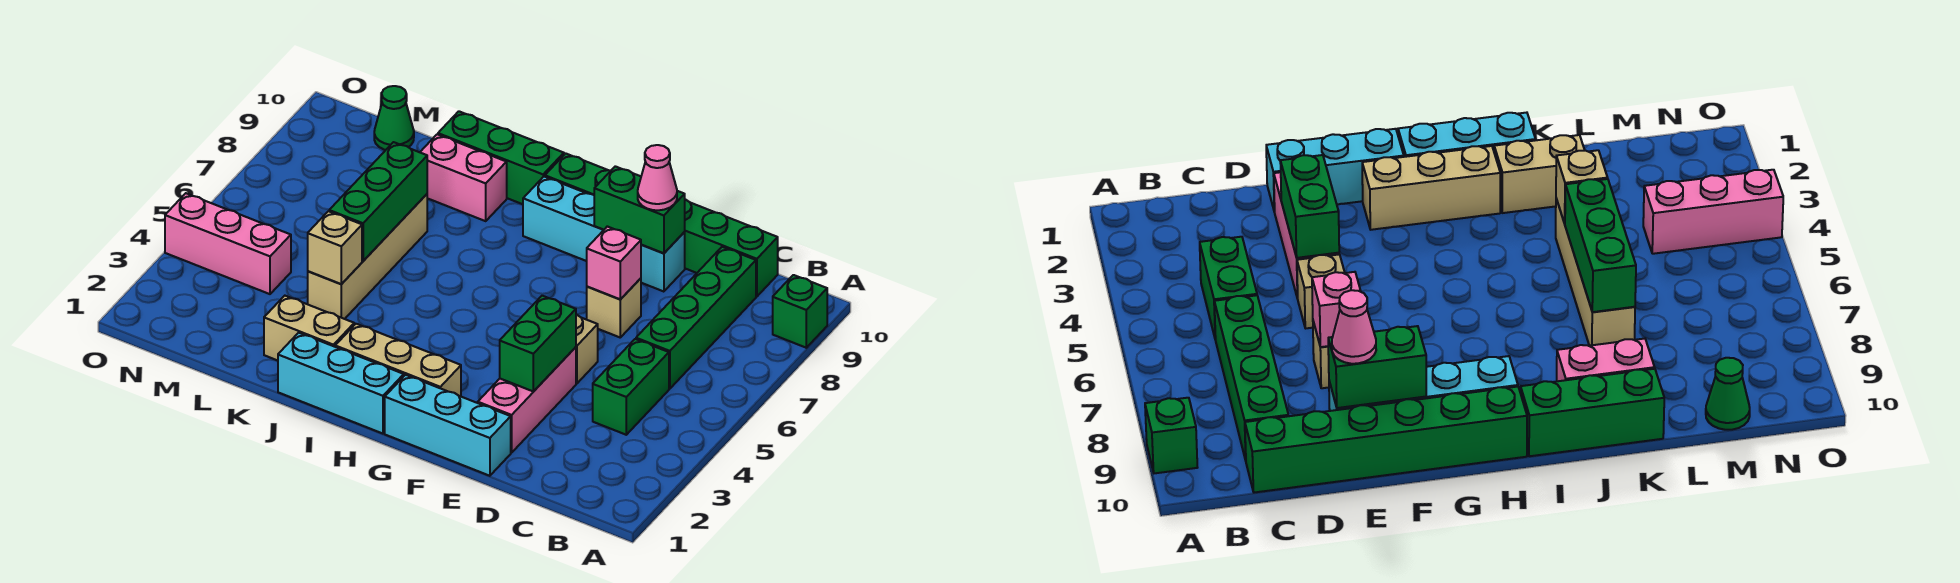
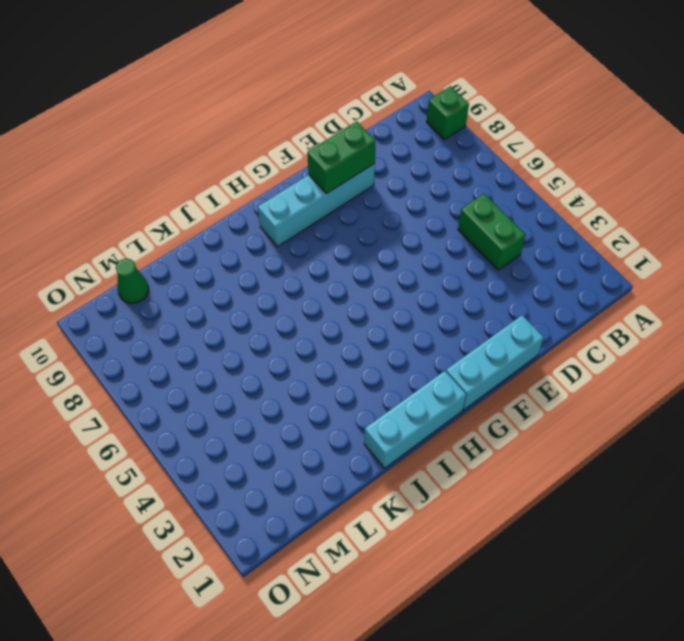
none -> green brick C6:C9 level 1
none -> green brick C10:H10 level 1
none -> pink brick E2:E4 level 1

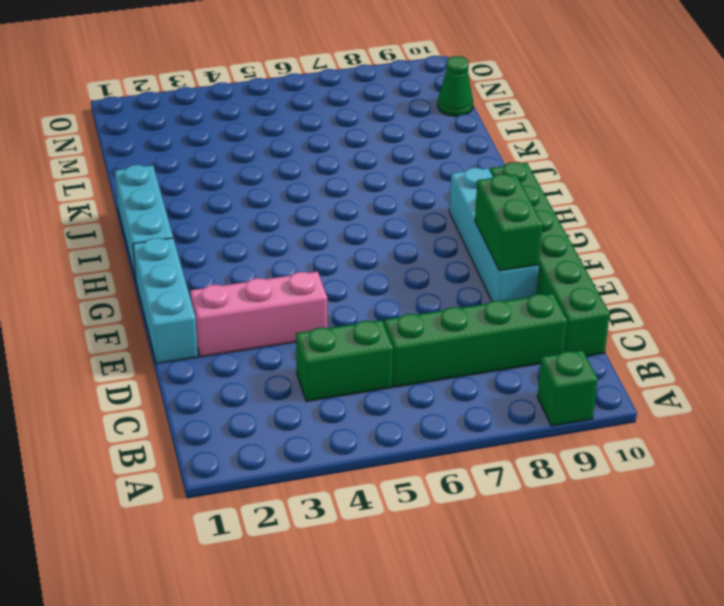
none -> tan brick E5 level 1
none -> tan brick E7 level 1
none -> tan brick G2:I2 level 1

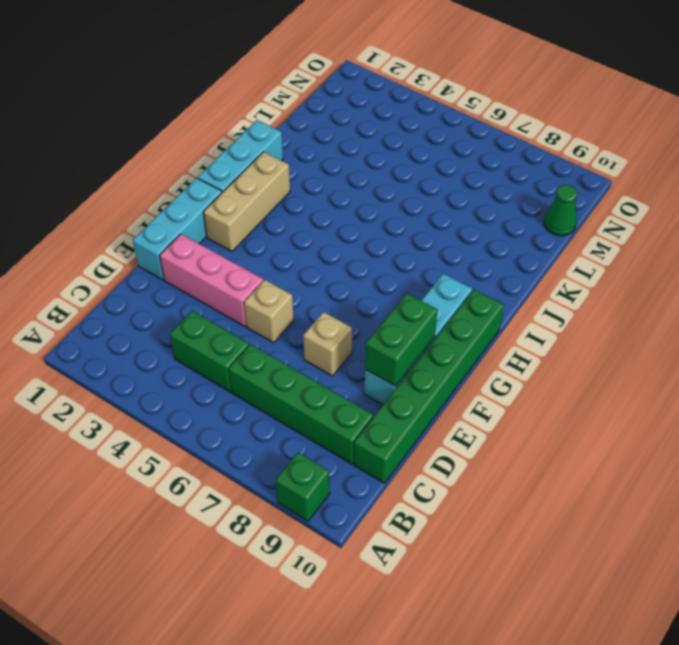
none -> green brick I10:K10 level 1
none -> tan brick J2:K2 level 1
none -> pink brick J9:K9 level 1

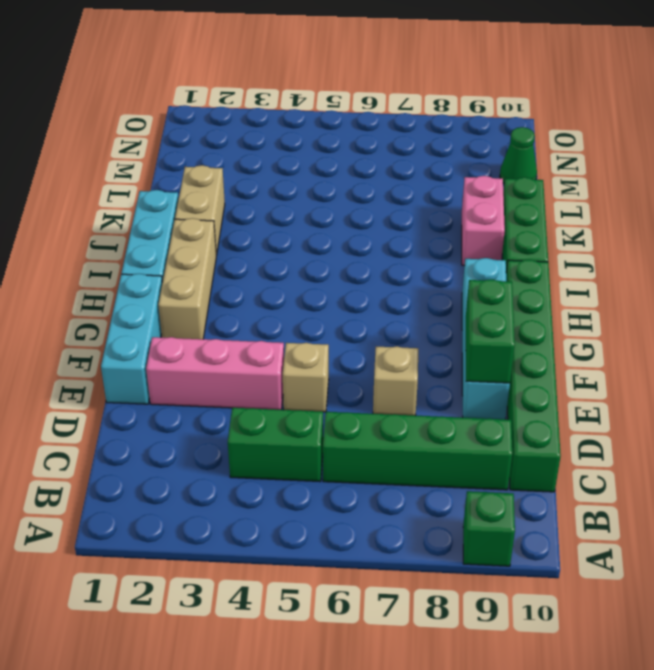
none -> tan brick K4:K7 level 1
none -> pink brick M4:O4 level 1
none -> green brick E3:E4 level 2

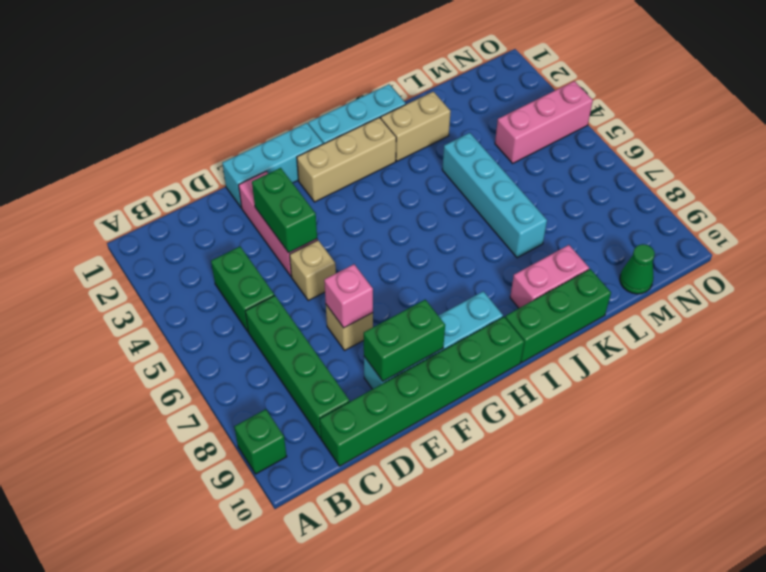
cyan brick K4:K7 level 1 -> tan brick K4:K7 level 1
none -> tan brick K4 level 2
none -> green brick K5:K7 level 2
none -> pink cone E9 level 3

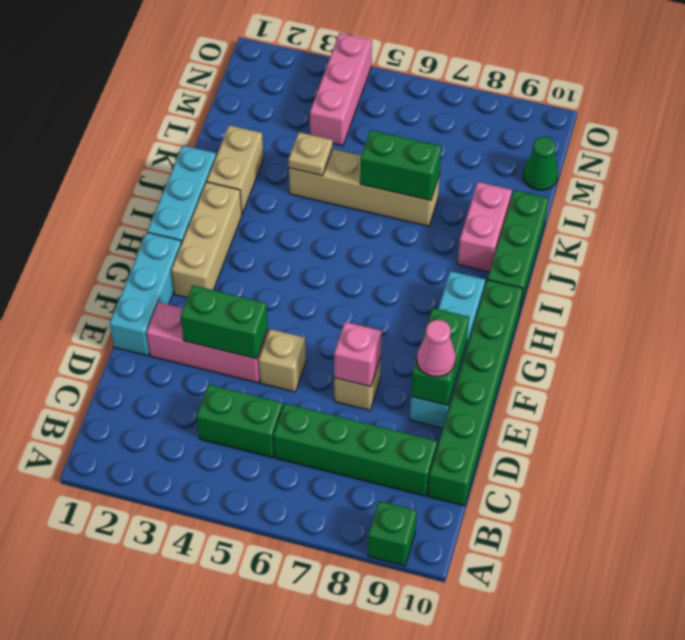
tan plate K4 level 2 -> tan brick K4 level 2
green brick K6:K7 level 2 -> green brick K5:K7 level 2

